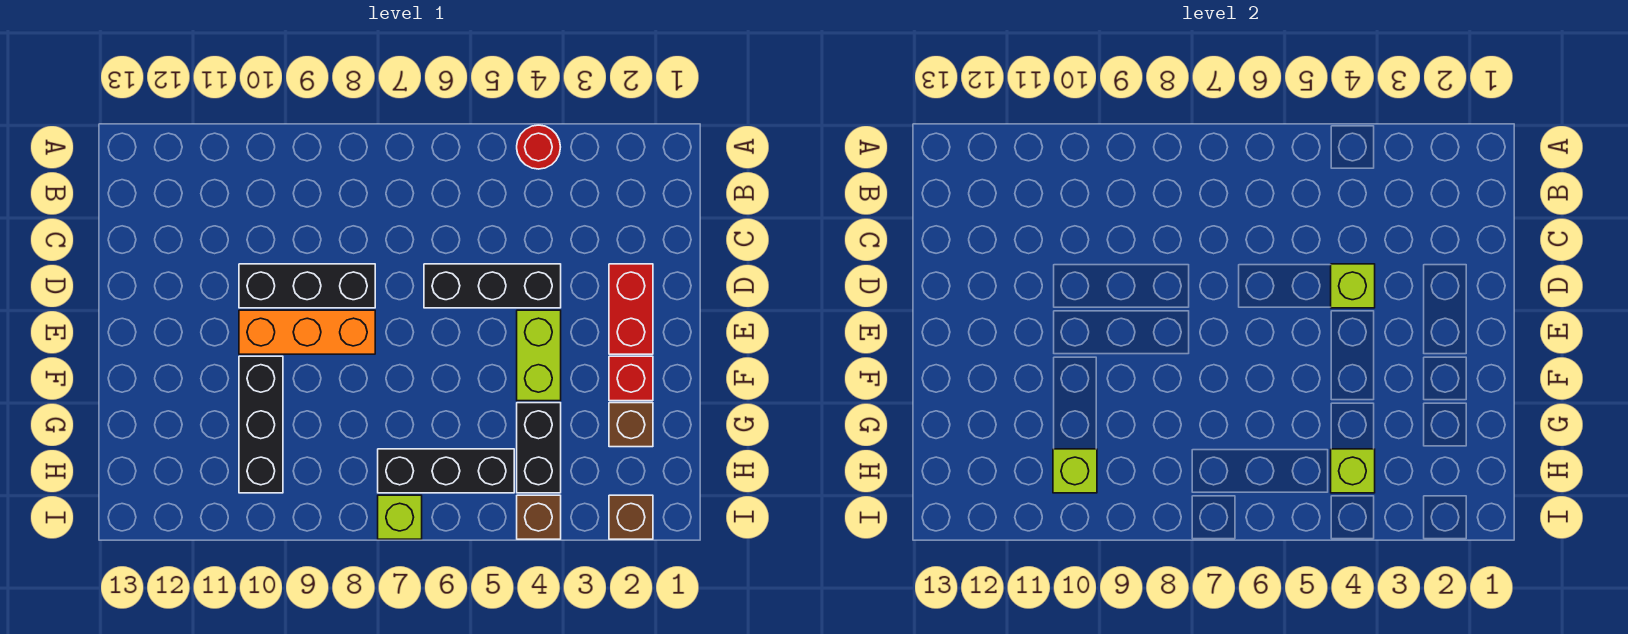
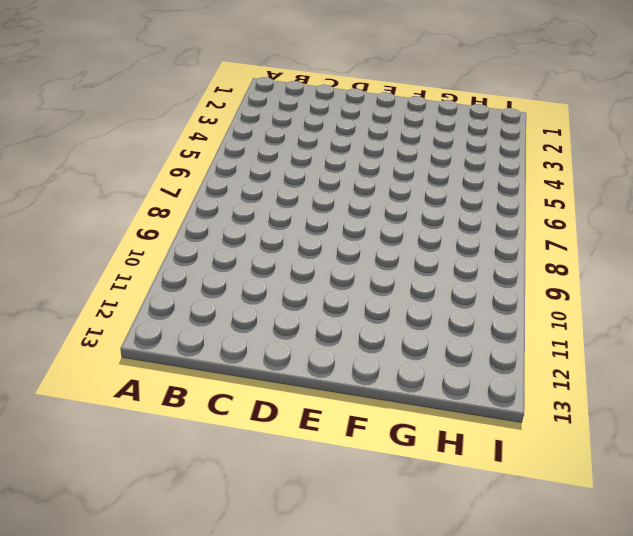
none -> red round brick A4 level 1
none -> red brick D2:E2 level 1
none -> black brick D4:D6 level 1

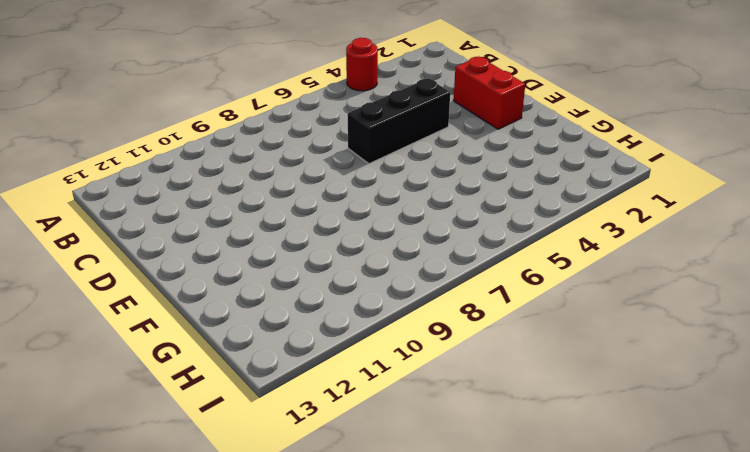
none -> black brick D8:D10 level 1
none -> lime brick E4:F4 level 1
none -> orange brick E8:E10 level 1

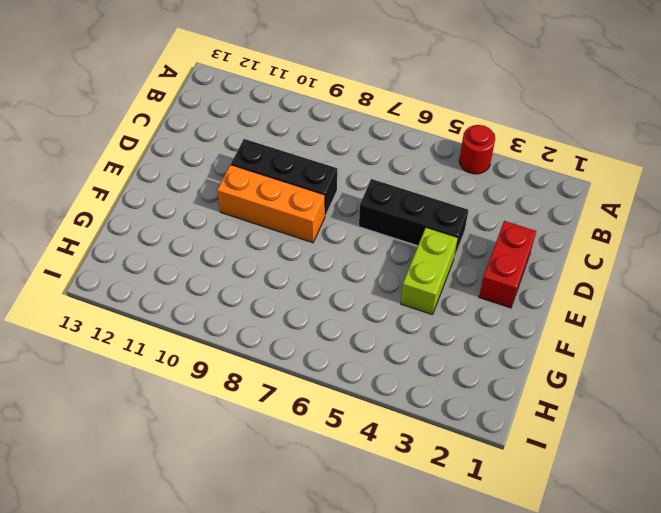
none -> red brick F2 level 1
none -> black brick F10:H10 level 1
none -> brown brick G2 level 1

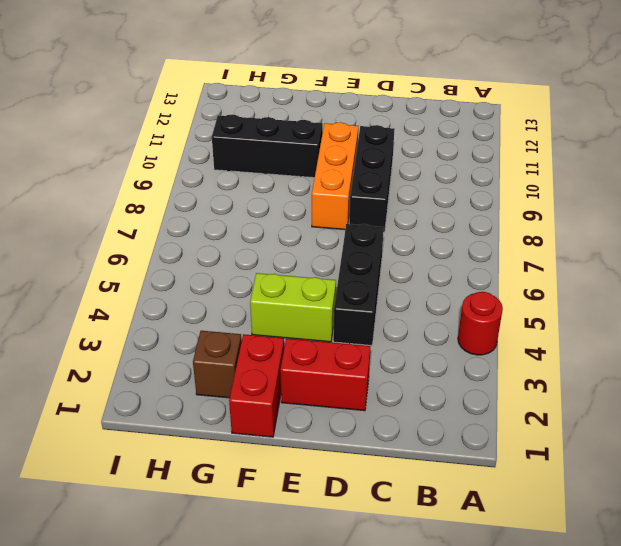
red brick F1:F2 level 1 -> red brick F2 level 1
none -> black brick G4:H4 level 1
none -> black brick H5:H7 level 1
none -> brown brick I2 level 1

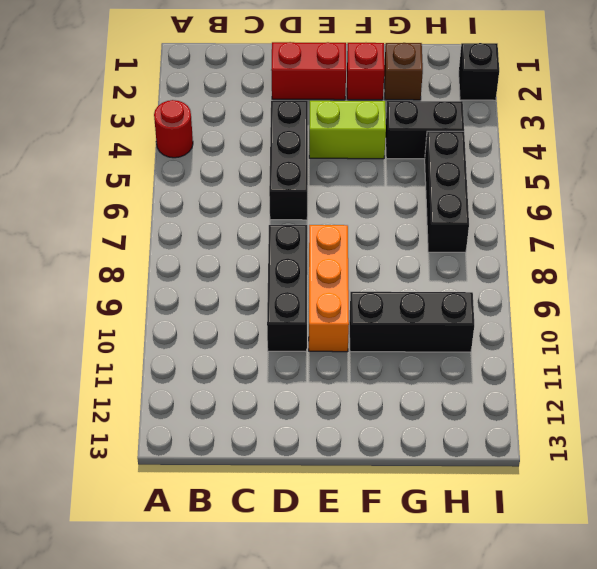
black brick I2 level 1 -> brown brick I2 level 1
none -> brown brick I4 level 1
none -> lime brick I7 level 1
none -> lime brick D4 level 2

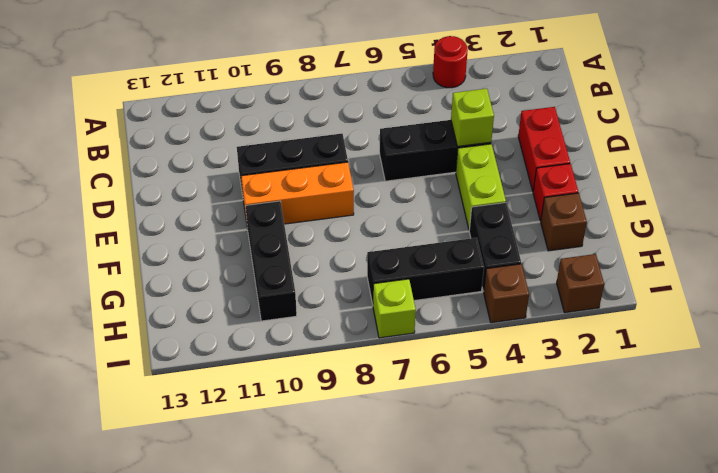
none -> lime brick H4 level 2
none -> lime brick H10 level 2

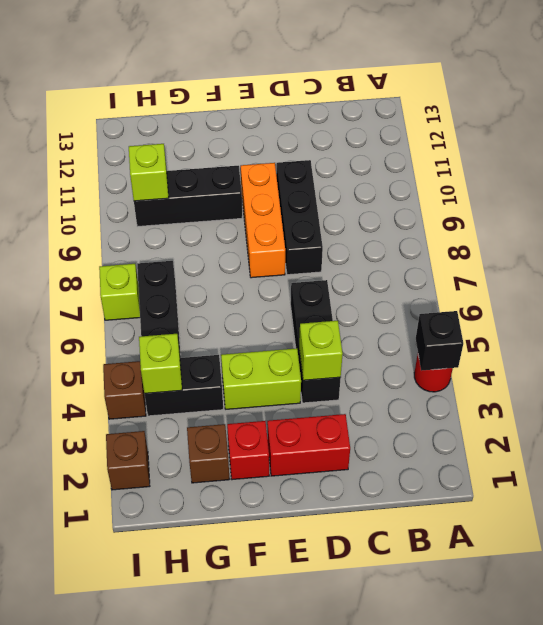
black brick A4 level 2 -> none

